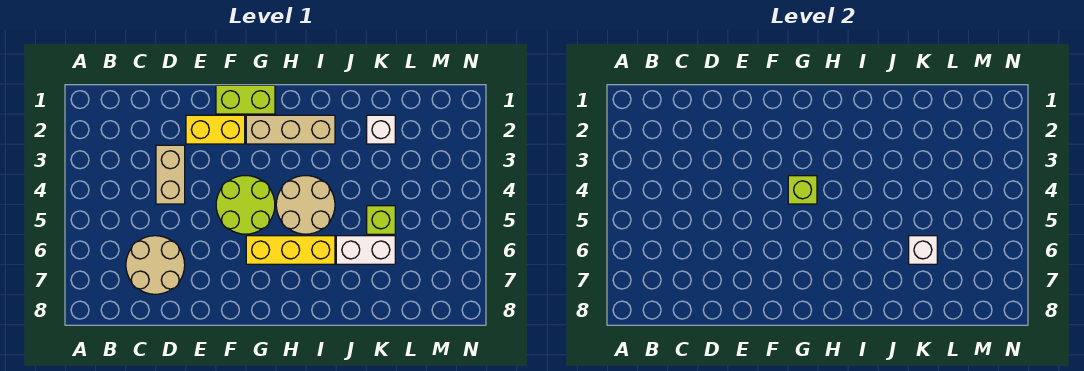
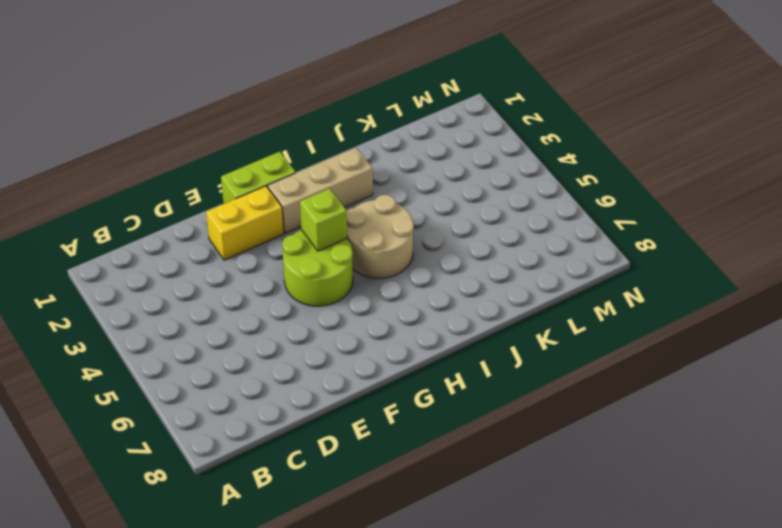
none -> tan round brick C6:D7 level 1
none -> tan brick D3:D4 level 1
none -> yellow brick G6:I6 level 1

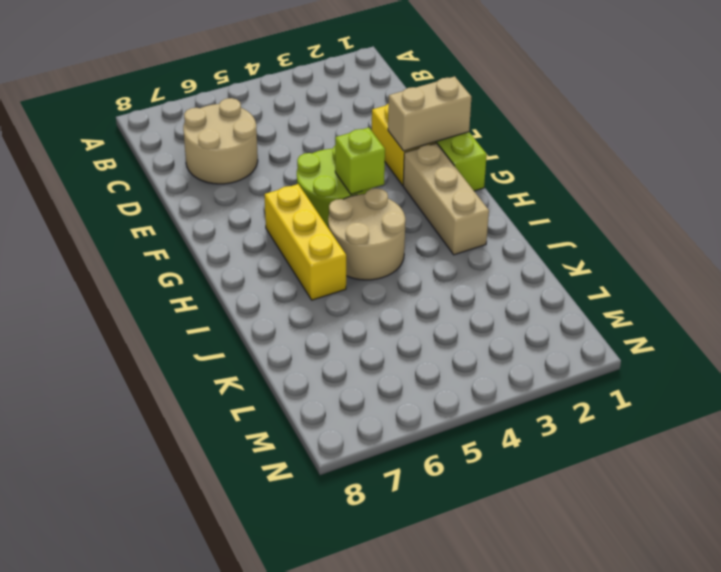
tan brick F1:F2 level 2 -> tan brick D3:D4 level 1
none -> white brick J6:K6 level 1
none -> white brick K2 level 1
none -> lime brick K5 level 1

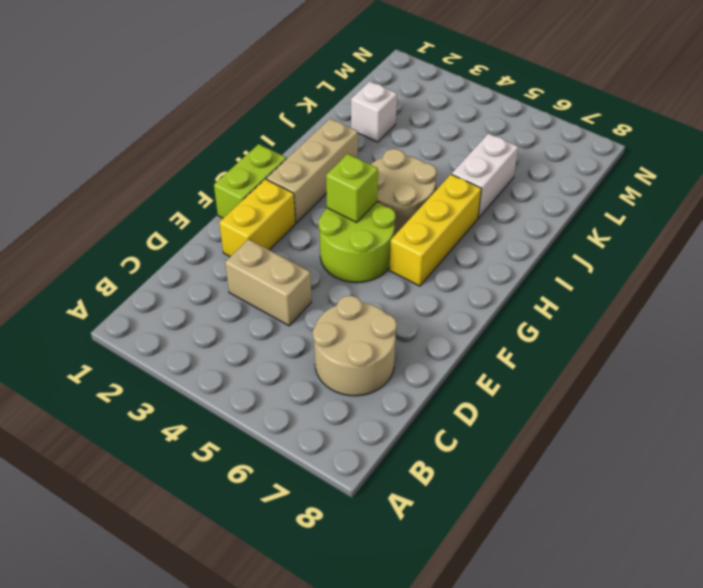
none -> lime brick K5 level 1
none -> white brick K6 level 2

